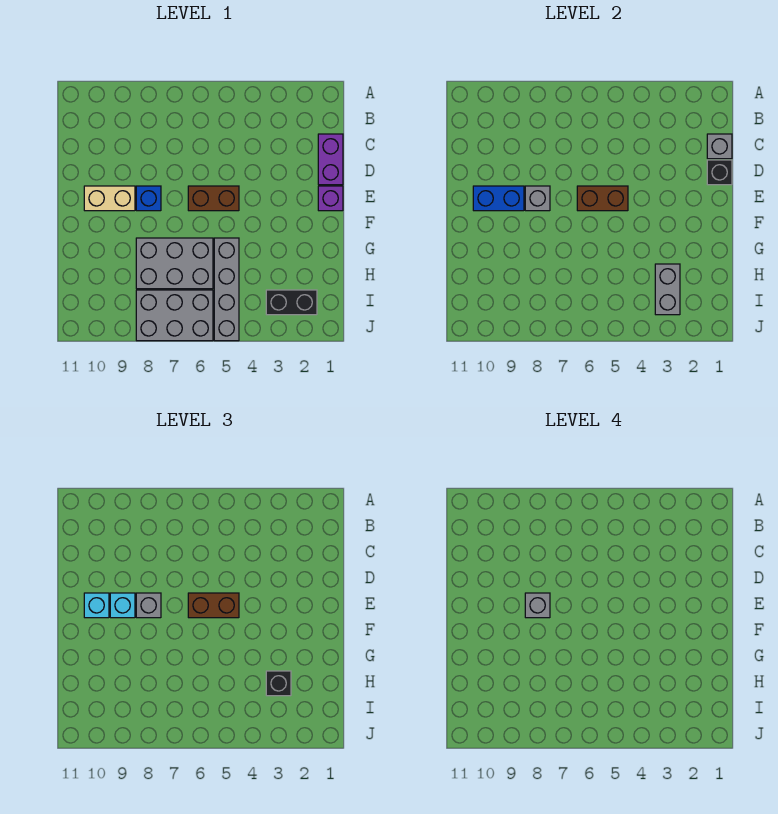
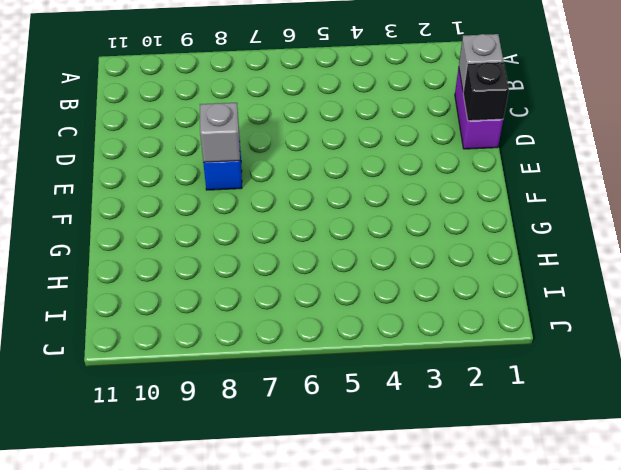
none -> purple brick E1 level 1
none -> brown brick E5:E6 level 1
none -> tan brick E9:E10 level 1

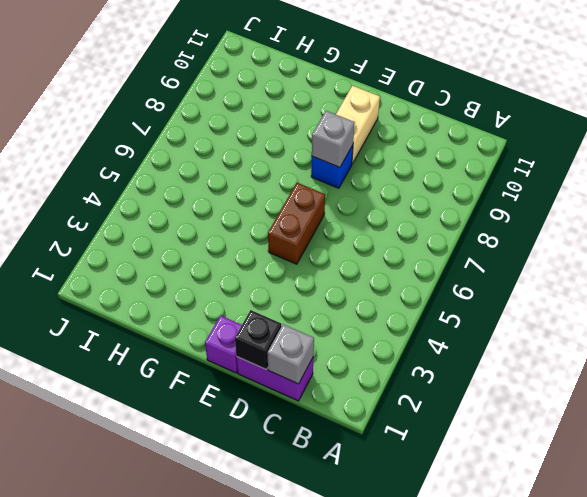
none -> grey brick G5:J5 level 1
none -> grey brick G6:H8 level 1
none -> black brick I2:I3 level 1

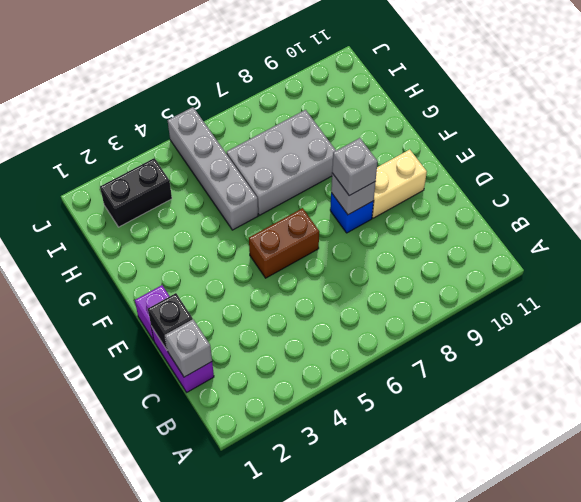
none -> grey brick I6:J8 level 1
none -> brown brick E5:E6 level 2
none -> blue brick E9:E10 level 2

